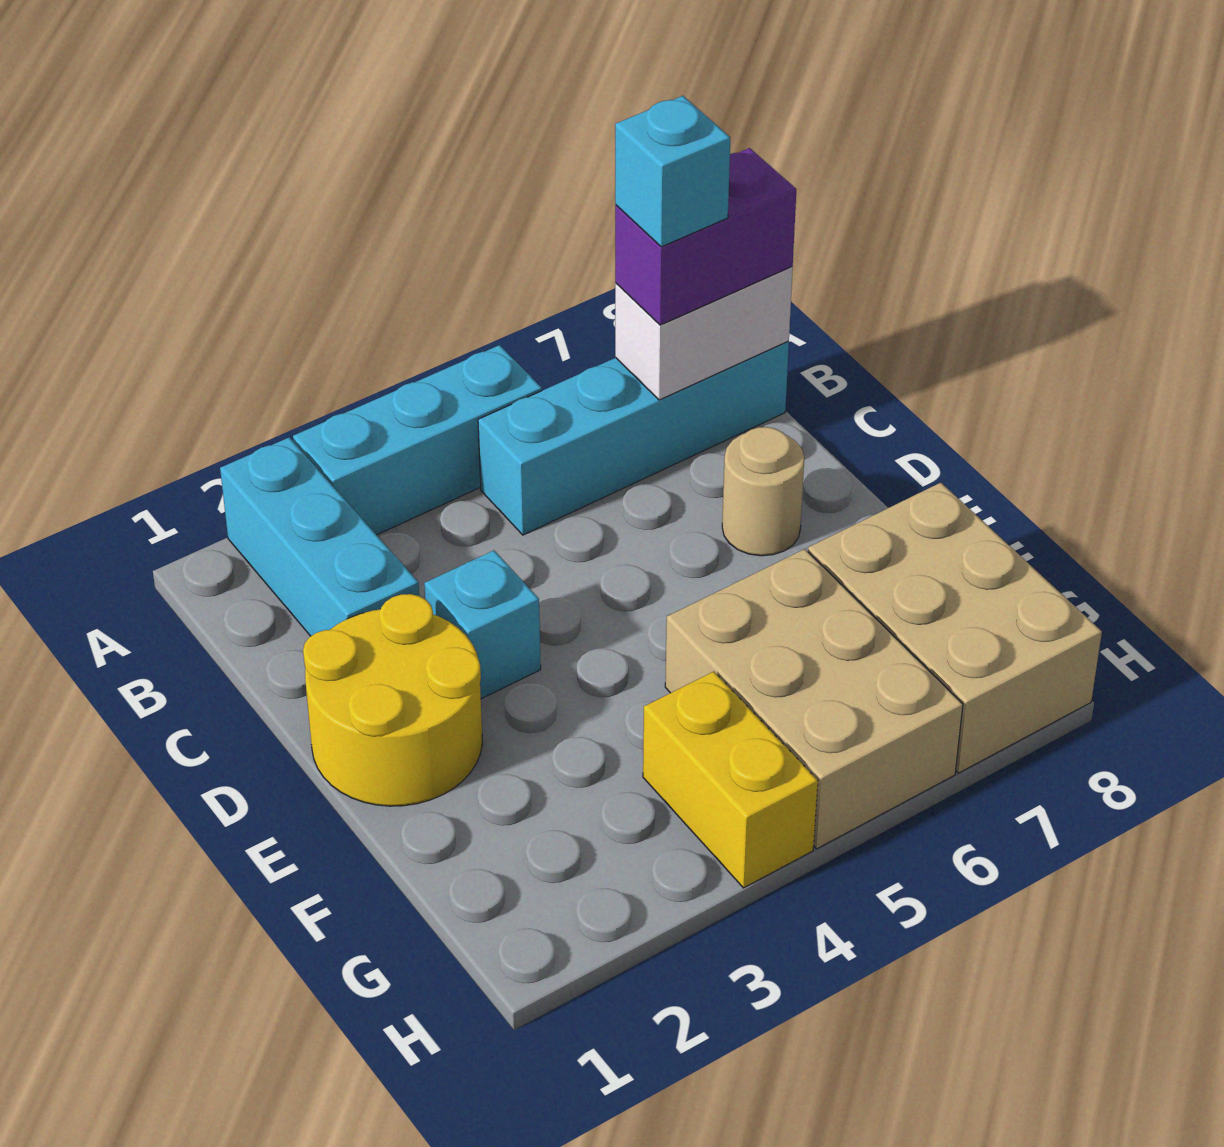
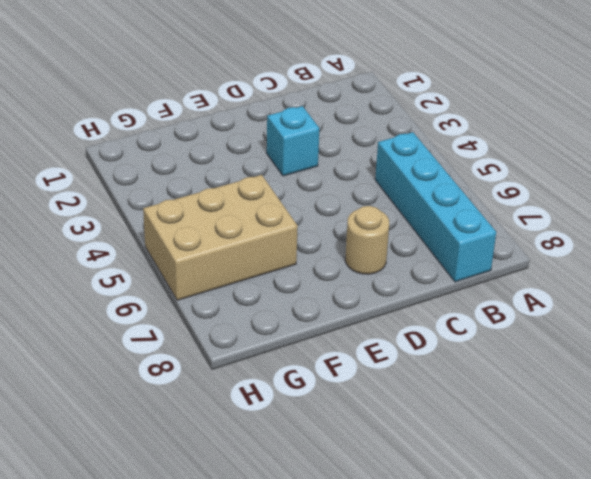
none -> cyan brick A2:C2 level 1
none -> cyan brick A3:A5 level 1
none -> yellow round brick D1:E2 level 1

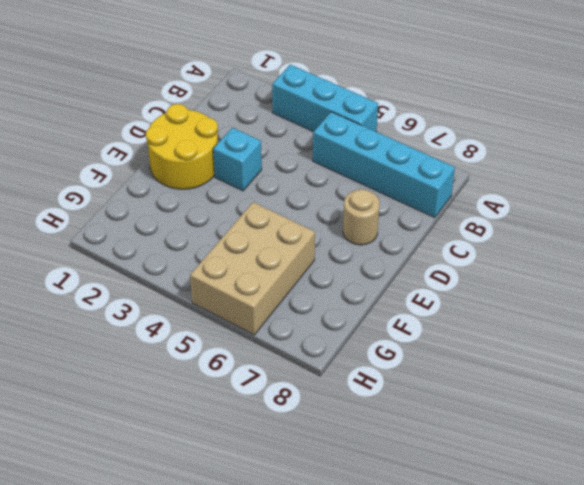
none -> cyan brick A2:C2 level 1
none -> tan brick F7:H8 level 1
none -> yellow brick G4:H4 level 1

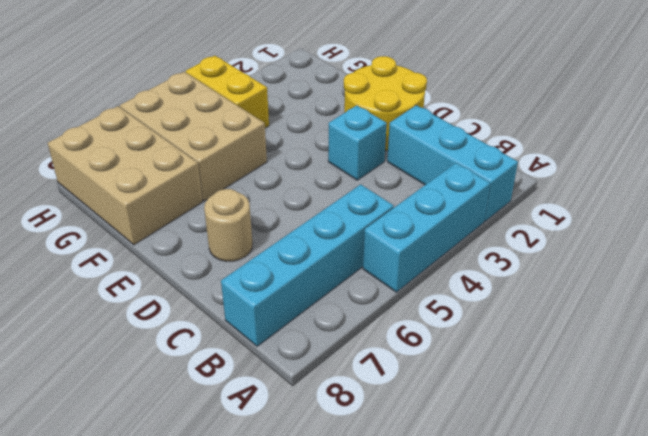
none -> white brick B7:B8 level 2
none -> purple brick B7:B8 level 3
none -> cyan brick B7 level 4

